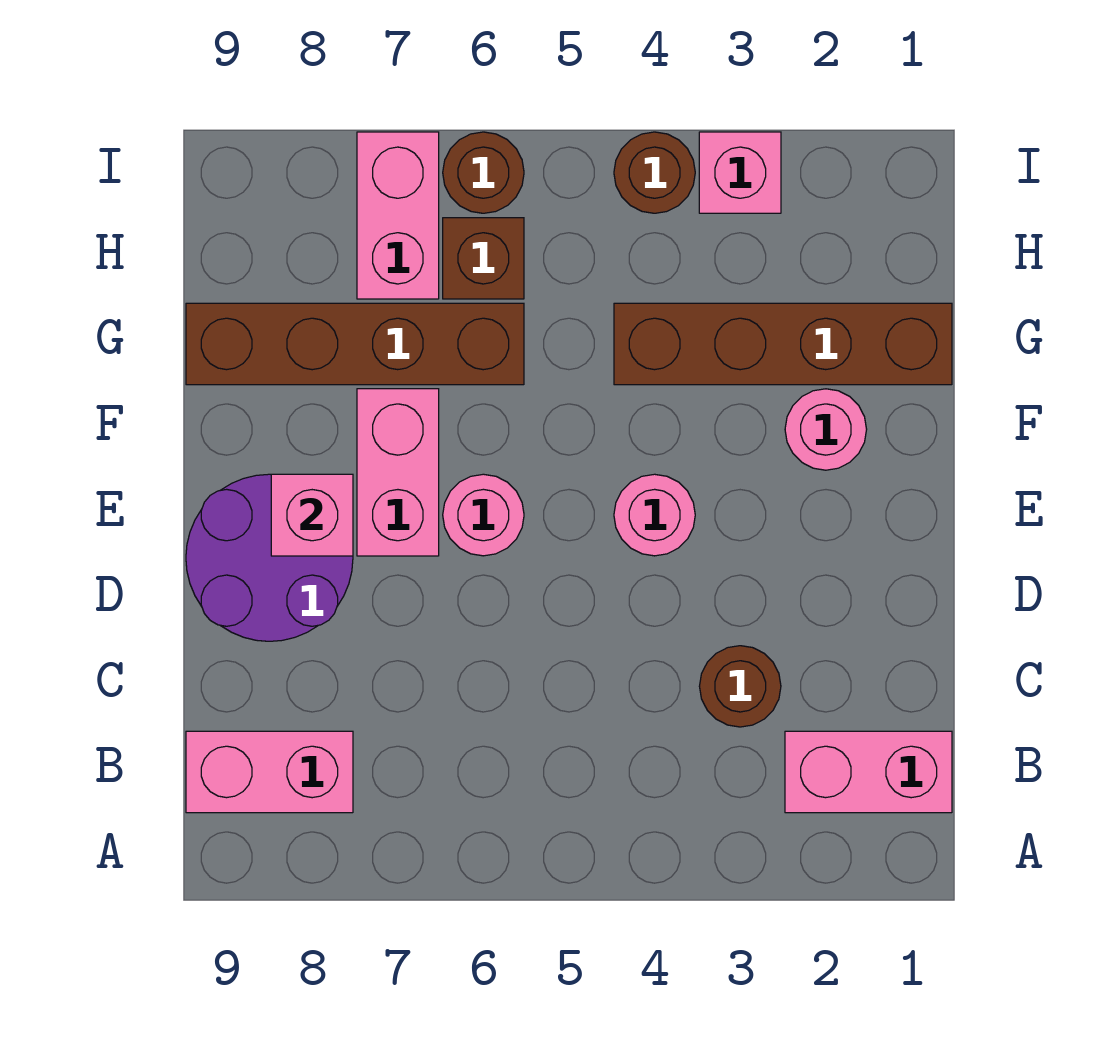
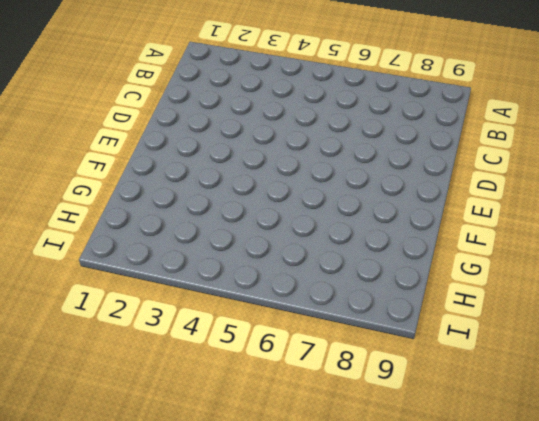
none -> pink brick B1:B2 level 1
none -> pink brick B8:B9 level 1
none -> brown round brick C3 level 1

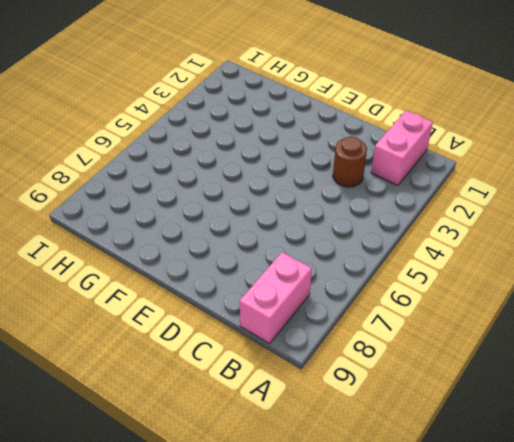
none -> purple round brick D8:E9 level 1
none -> pink round brick E4 level 1
none -> pink round brick E6 level 1

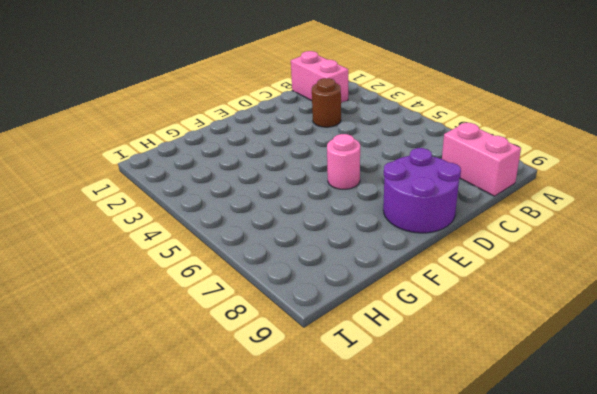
none -> pink round brick E4 level 1
none -> pink brick E7:F7 level 1
none -> pink round brick F2 level 1

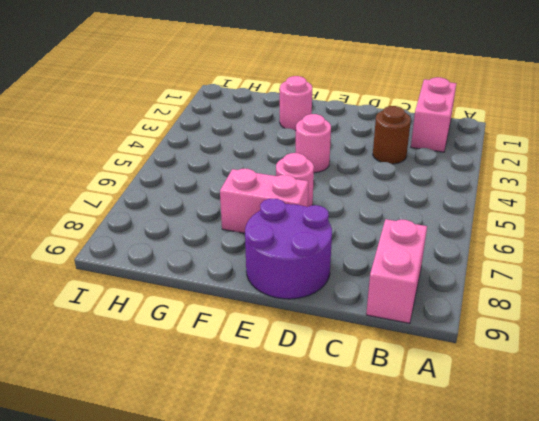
none -> brown brick G1:G4 level 1
none -> brown brick G6:G9 level 1
none -> brown brick H6 level 1

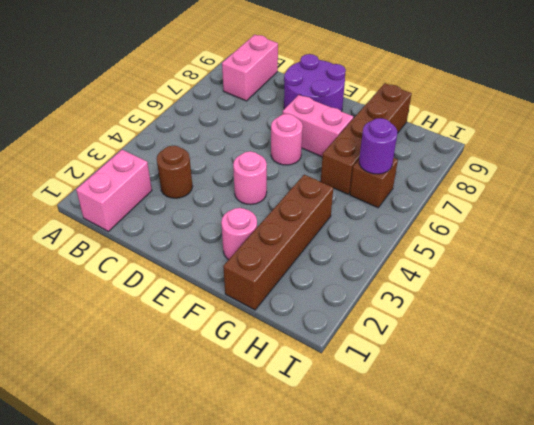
purple round brick H6 level 2 -> none
none -> pink brick H7:I7 level 1
none -> pink brick I3 level 1
none -> brown round brick I4 level 1

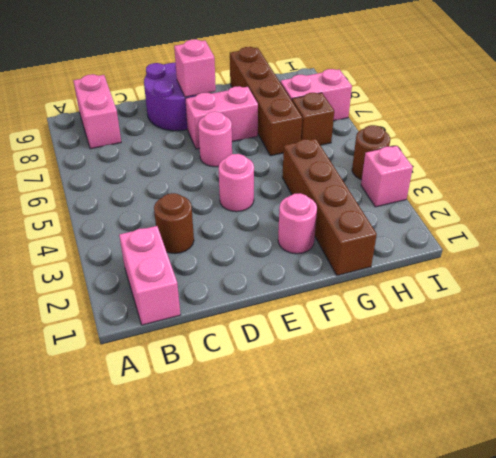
none -> brown round brick I6 level 1

